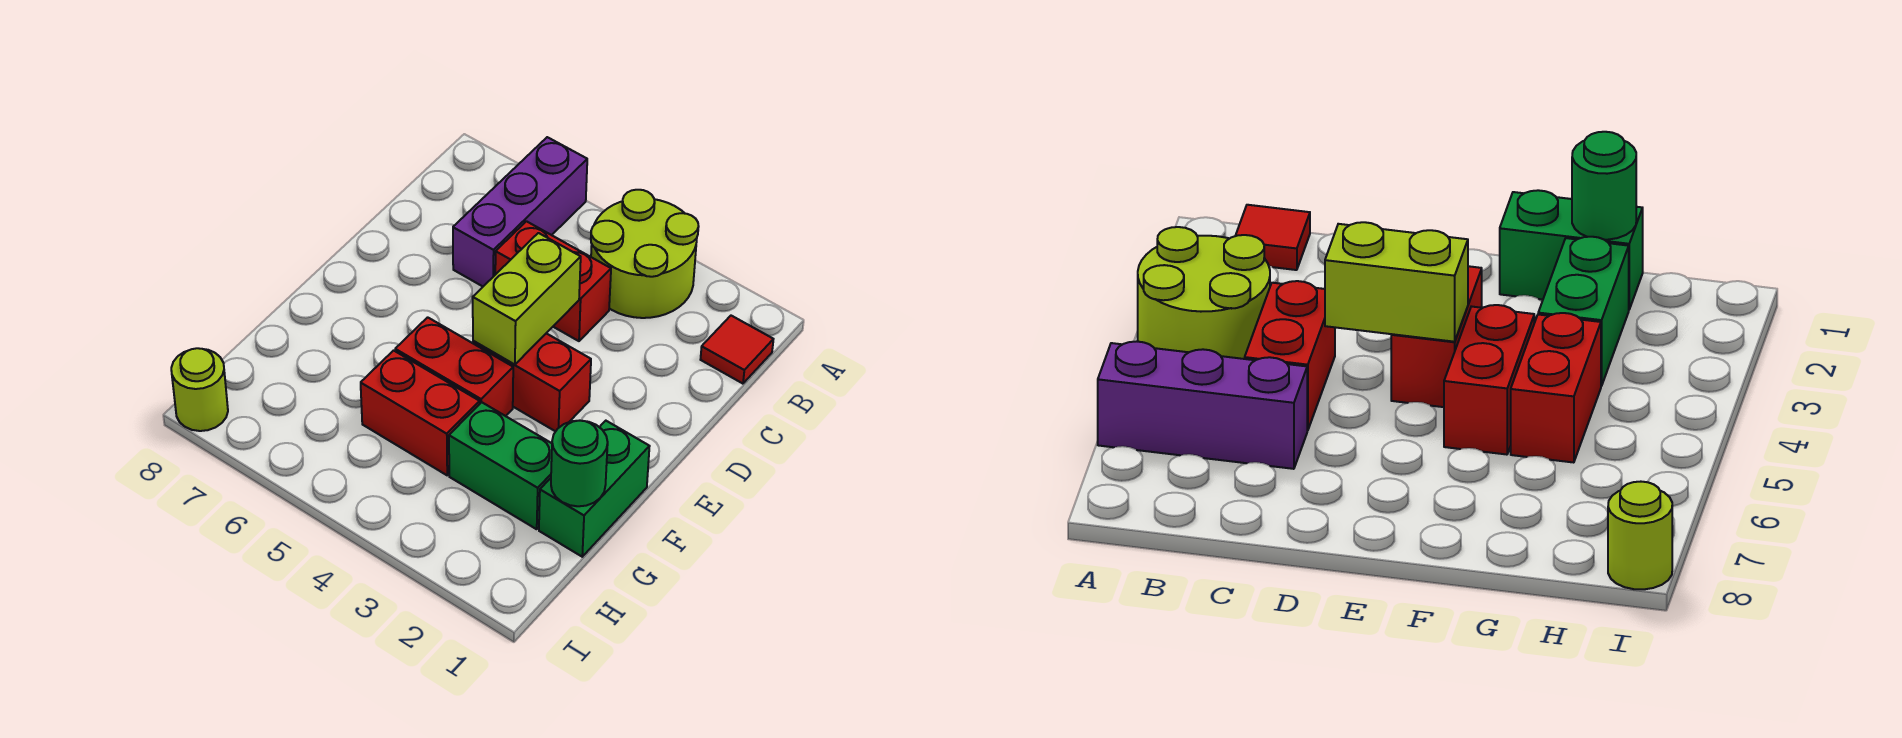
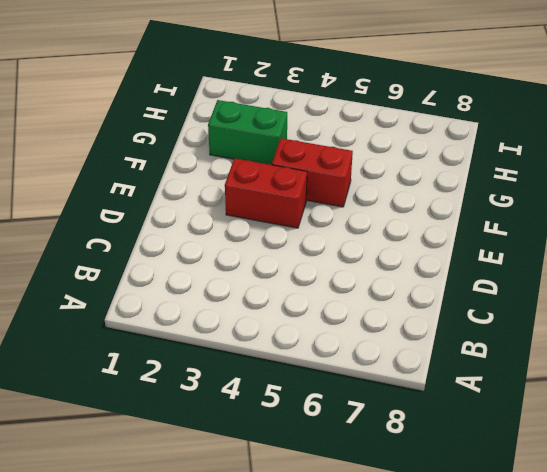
none -> lime round brick A3:B4 level 1
none -> purple brick A6:C6 level 1
none -> red tile B1 level 1

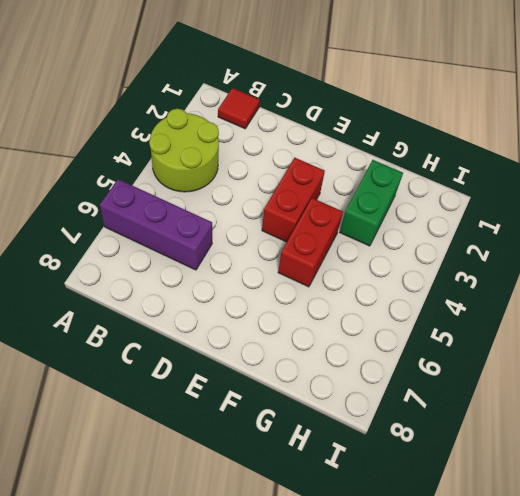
none -> red brick C4:C5 level 1
none -> green brick F1:G1 level 1
none -> red brick G4:G5 level 1

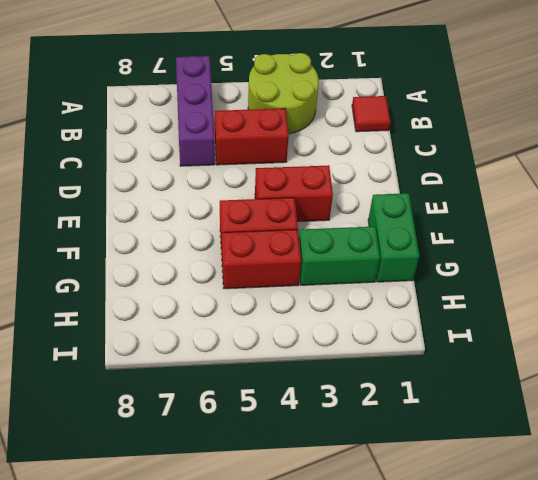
none -> lime round brick I8 level 1
none -> lime brick D4:E4 level 2
none -> green round brick G1 level 2

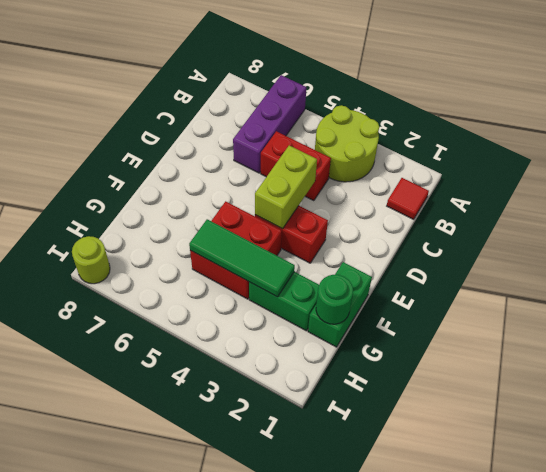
green tile G3:G5 level 2 -> none

